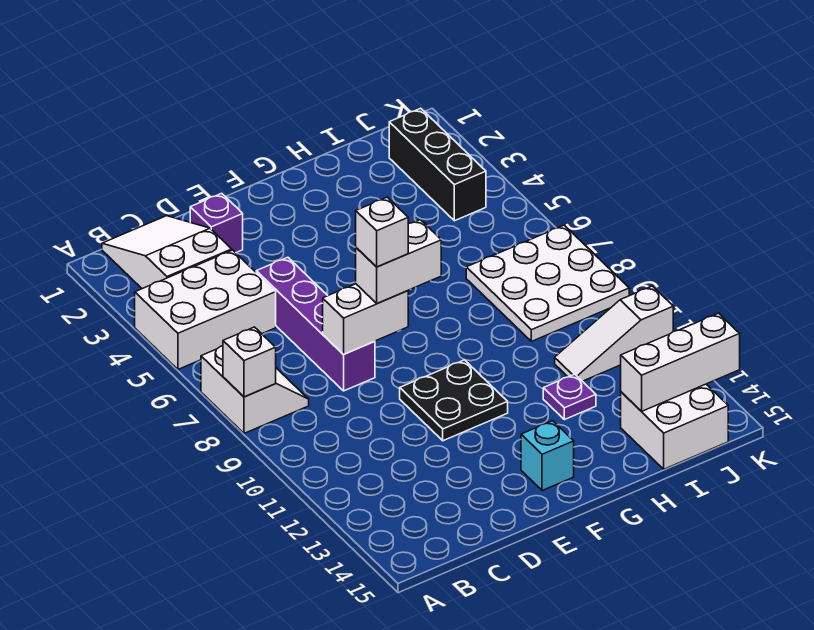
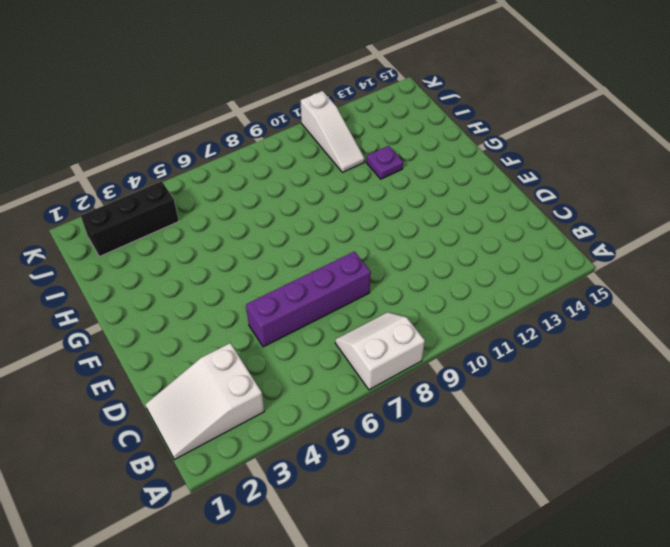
none -> white brick A4:C5 level 1
none -> purple brick D2 level 1
none -> black plate E10:F11 level 1

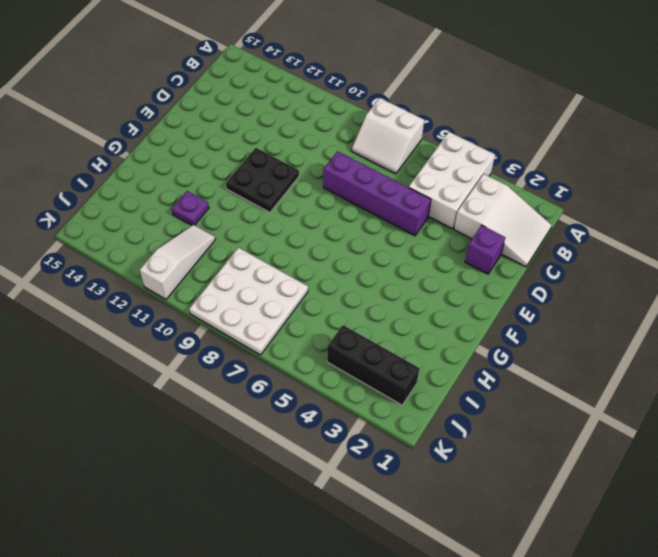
none -> cyan brick F14 level 1
none -> white brick I14:J15 level 1
none -> white brick A8 level 2

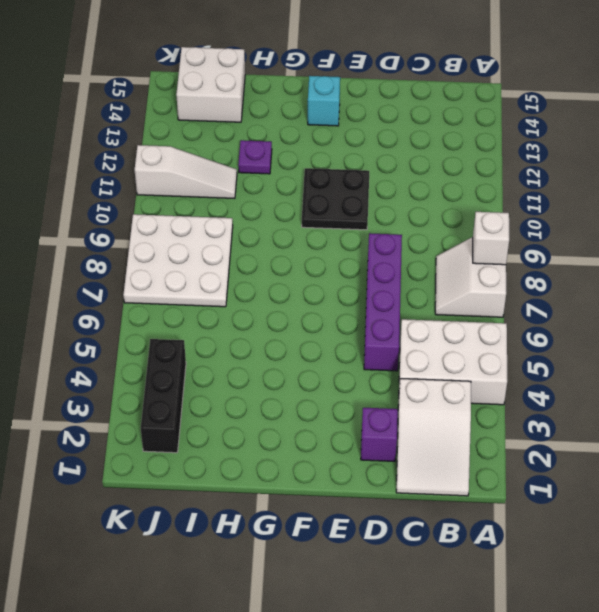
none -> white brick D8:E8 level 2
none -> white brick I14:K14 level 2
none -> white brick E8:F8 level 3

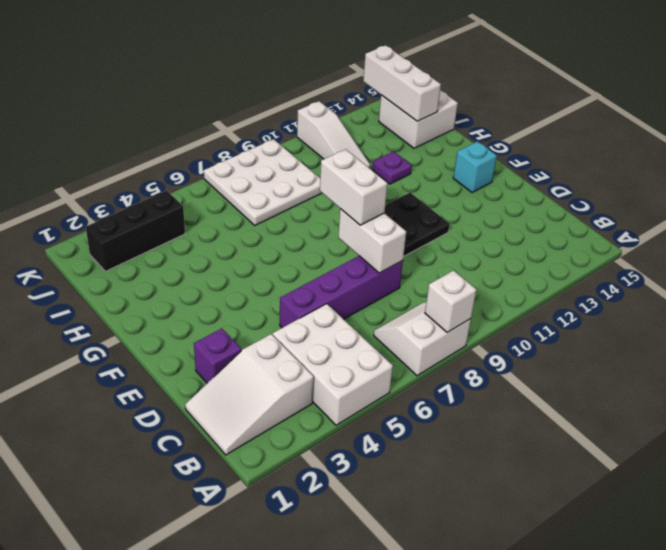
none -> white brick E8 level 4

